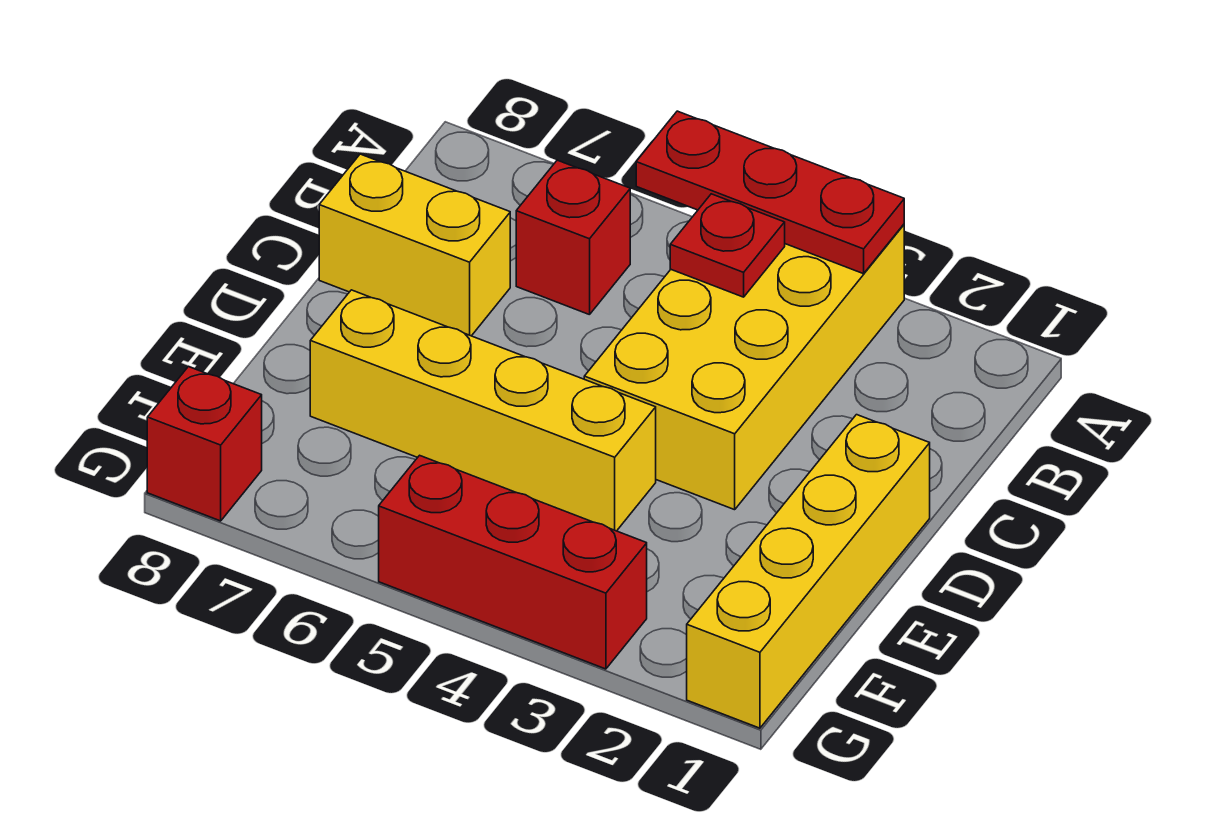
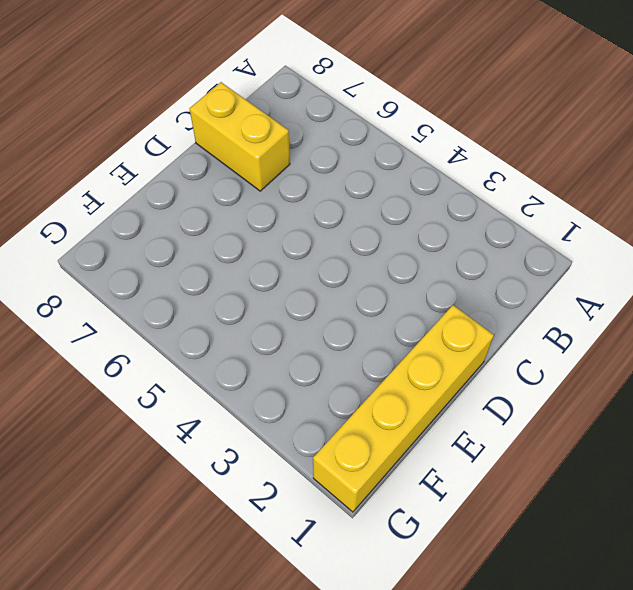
none -> yellow brick A3:D4 level 1
none -> red brick B6 level 1

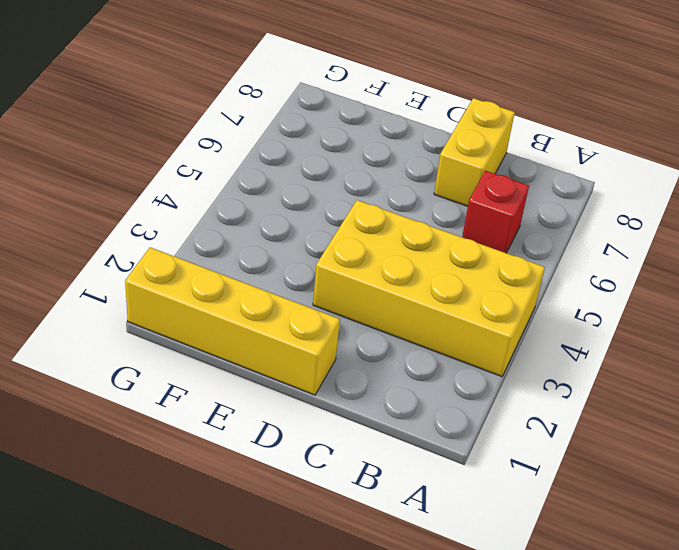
none -> yellow brick E4:E7 level 1
none -> red brick G3:G5 level 1

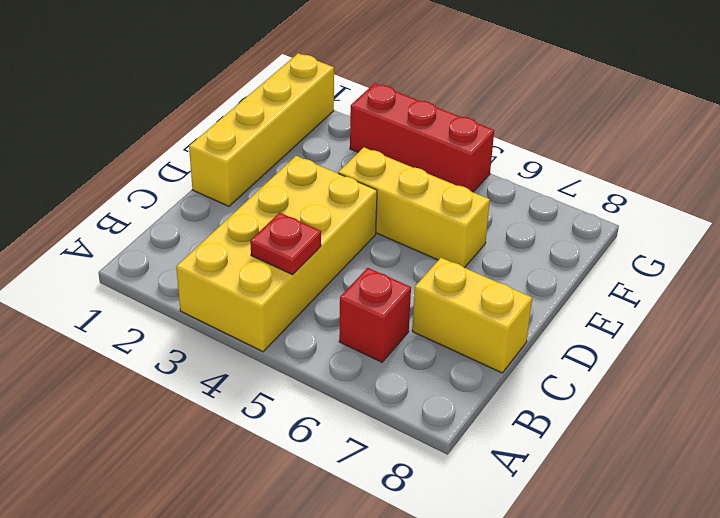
yellow brick E4:E6 level 1 -> yellow brick E4:E7 level 1
none -> red brick G8 level 1
none -> red plate A3:A5 level 2

